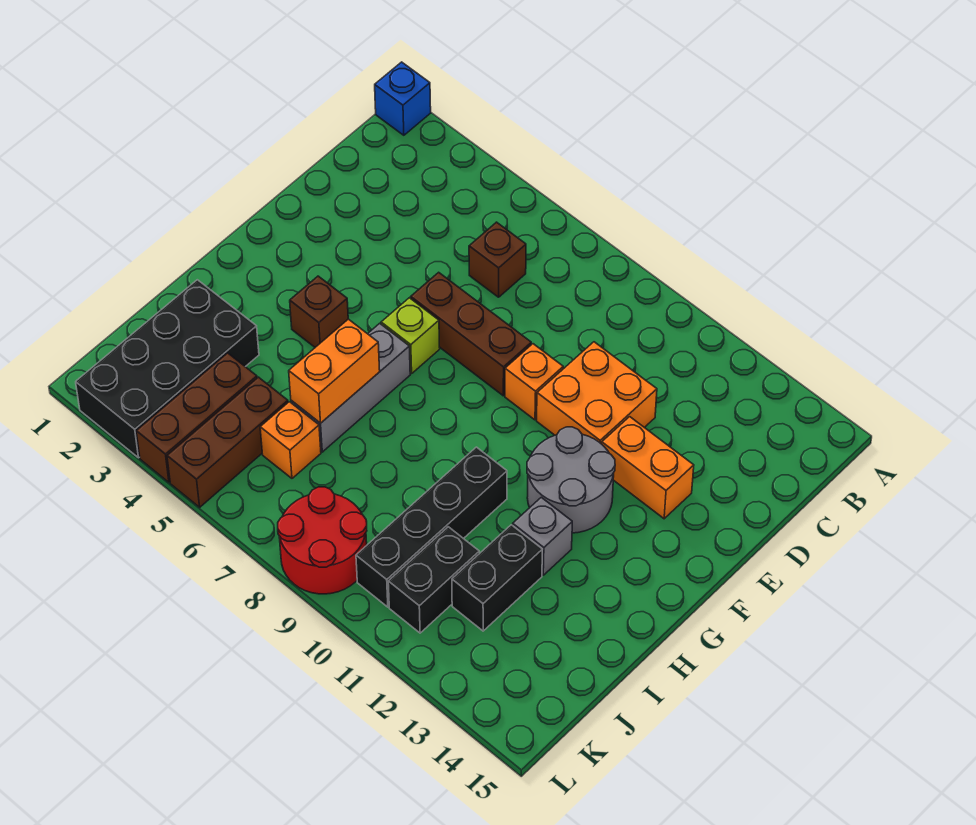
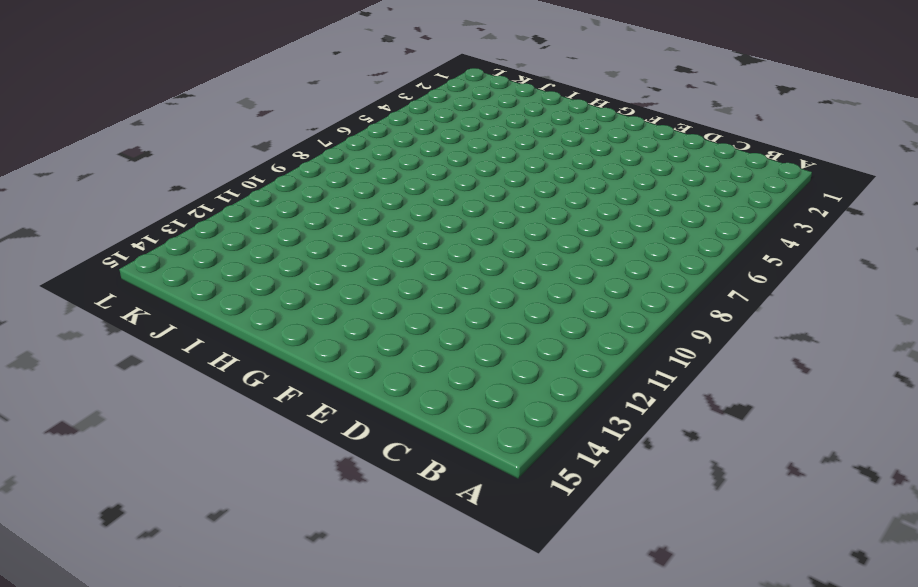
none -> blue brick A1 level 1
none -> brown brick C6 level 1
none -> orange brick D10:E11 level 1

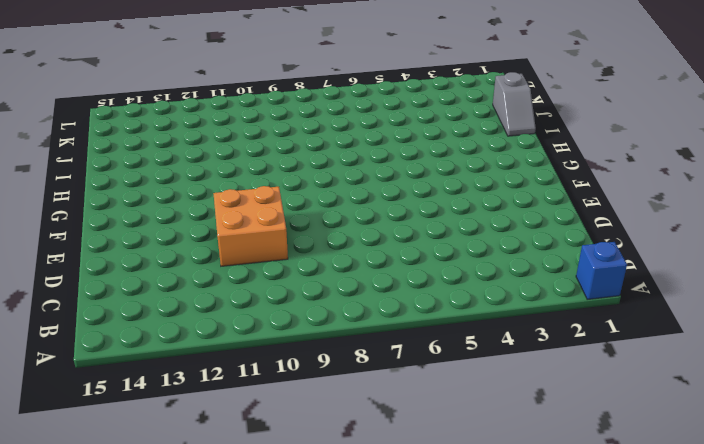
grey slope I1:J1 level 1 top J -> none
none -> brown brick C6 level 1
none -> brown brick E6:E8 level 1
none -> orange brick E9 level 1

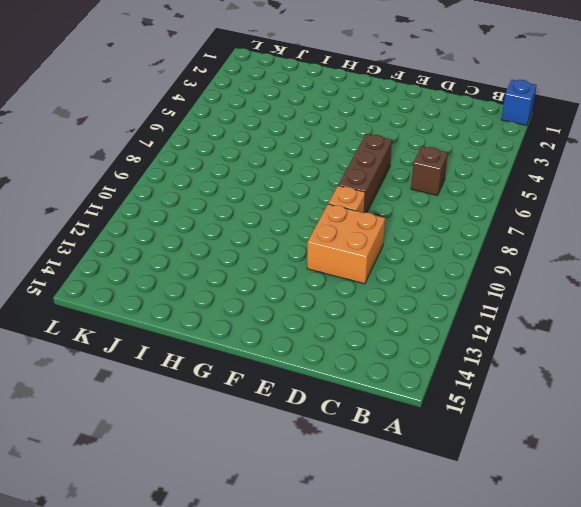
none -> orange brick E12:E13 level 1
none -> lime brick F6 level 1
none -> grey round brick F11:G12 level 1

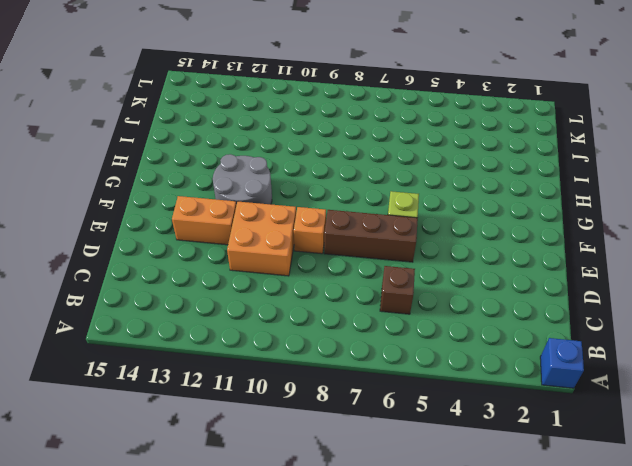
none -> brown brick G4 level 1
none -> grey brick G6:I6 level 1
none -> black brick H10:K10 level 1

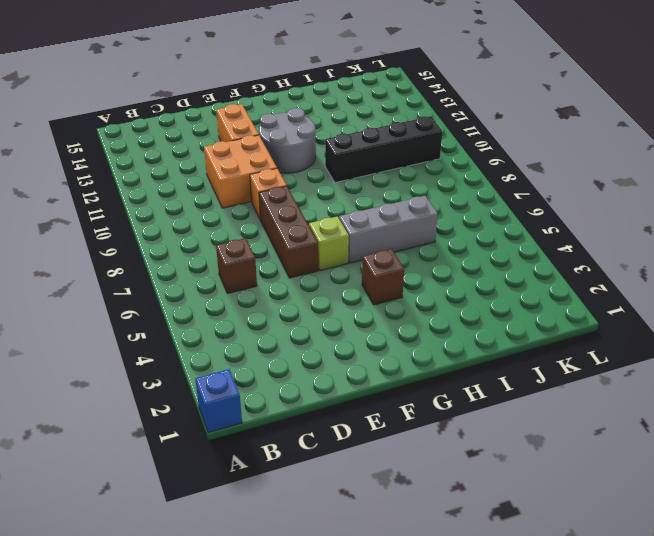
none -> grey brick H12 level 1
none -> black brick I2:L3 level 1
none -> black brick I12:J12 level 1

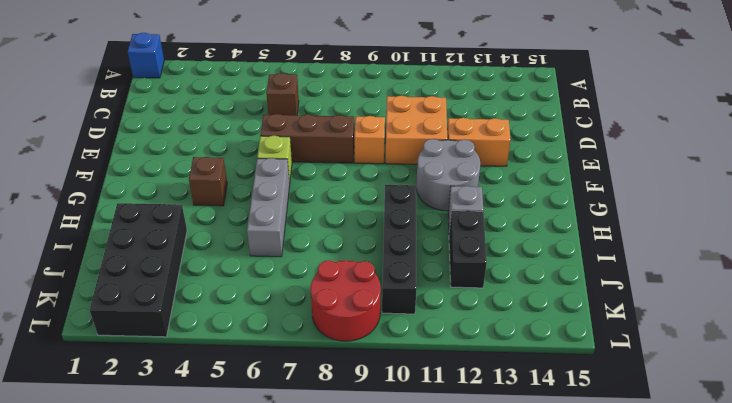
none -> brown brick J4:L4 level 1
none -> brown brick J5:L5 level 1
none -> orange brick J6 level 1

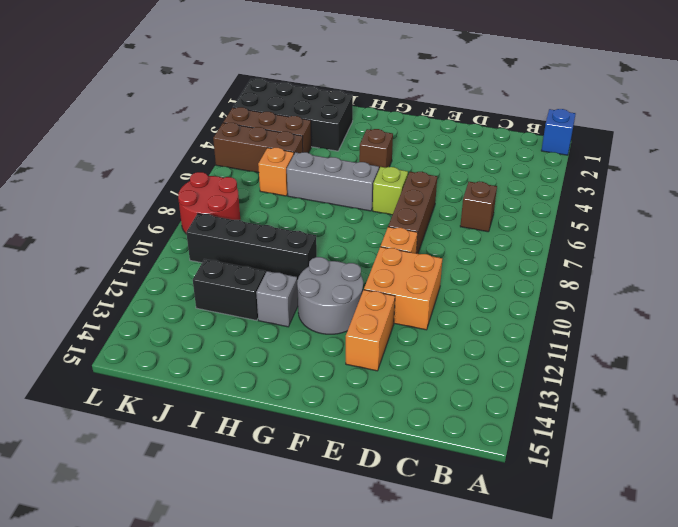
none -> black brick J11:K11 level 1
none -> orange brick H6:I6 level 2

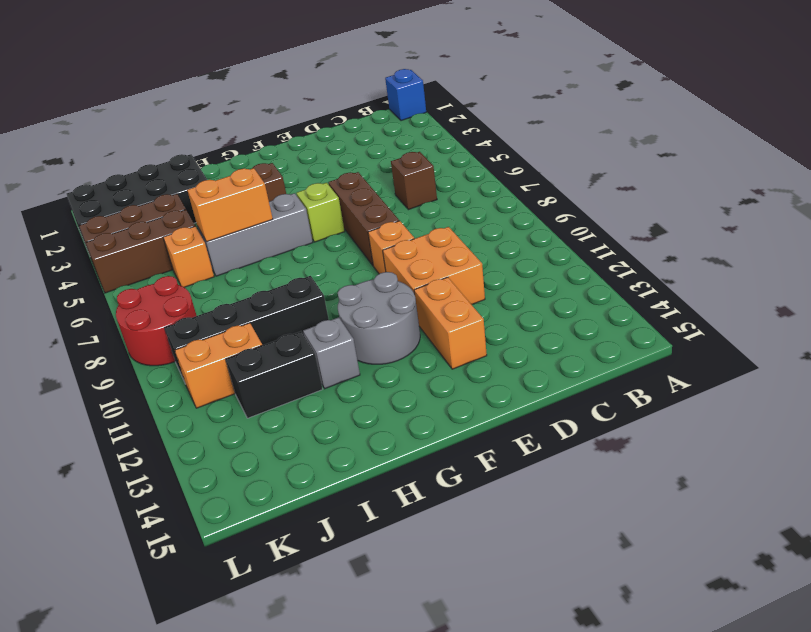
orange brick J11:K11 level 1 -> black brick J11:K11 level 1

